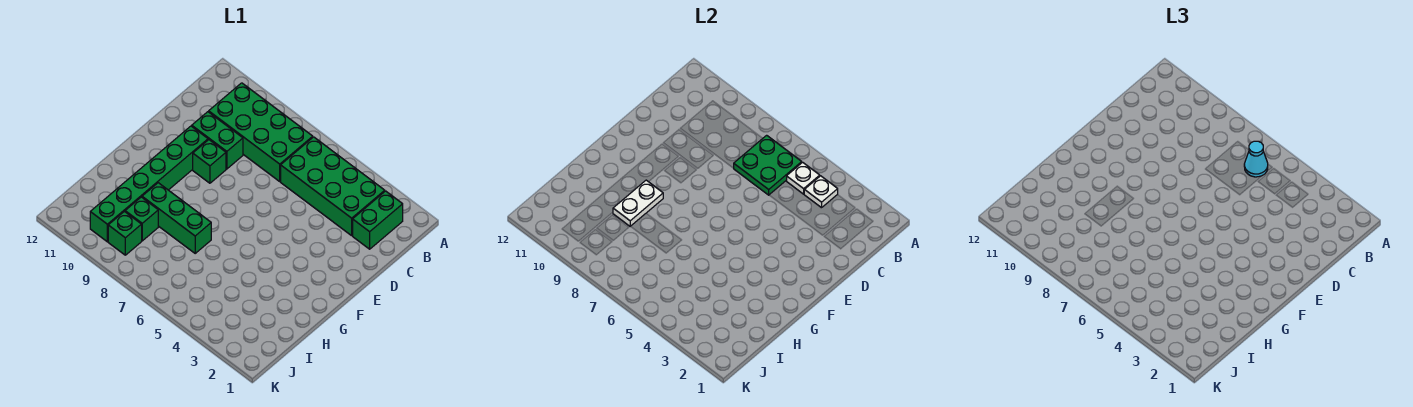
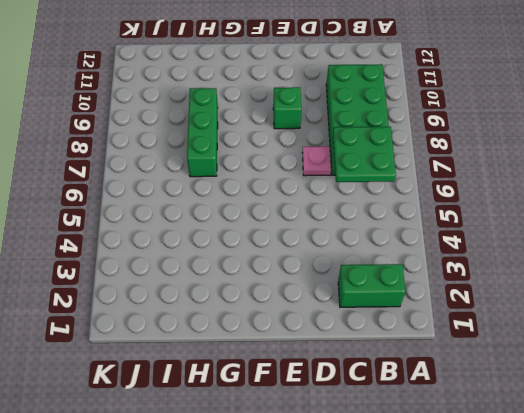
pink plate D7 level 1 -> none
none -> green brick B3:C6 level 1
none -> green brick D9:D10 level 1
none -> green brick E10:J10 level 1

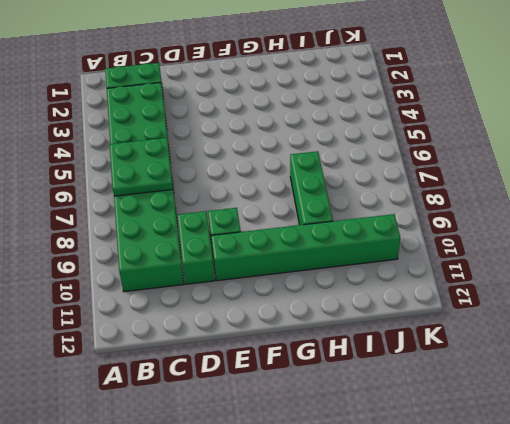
none -> green brick I9 level 1
none -> green brick J9 level 1
none -> white plate B4 level 2

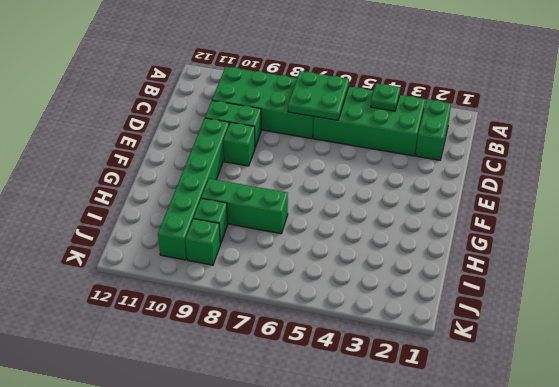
green plate B4 level 2 -> white plate B4 level 2
none -> white plate B5 level 2
none -> white plate G9:H9 level 2
none -> cyan cone B6 level 3

